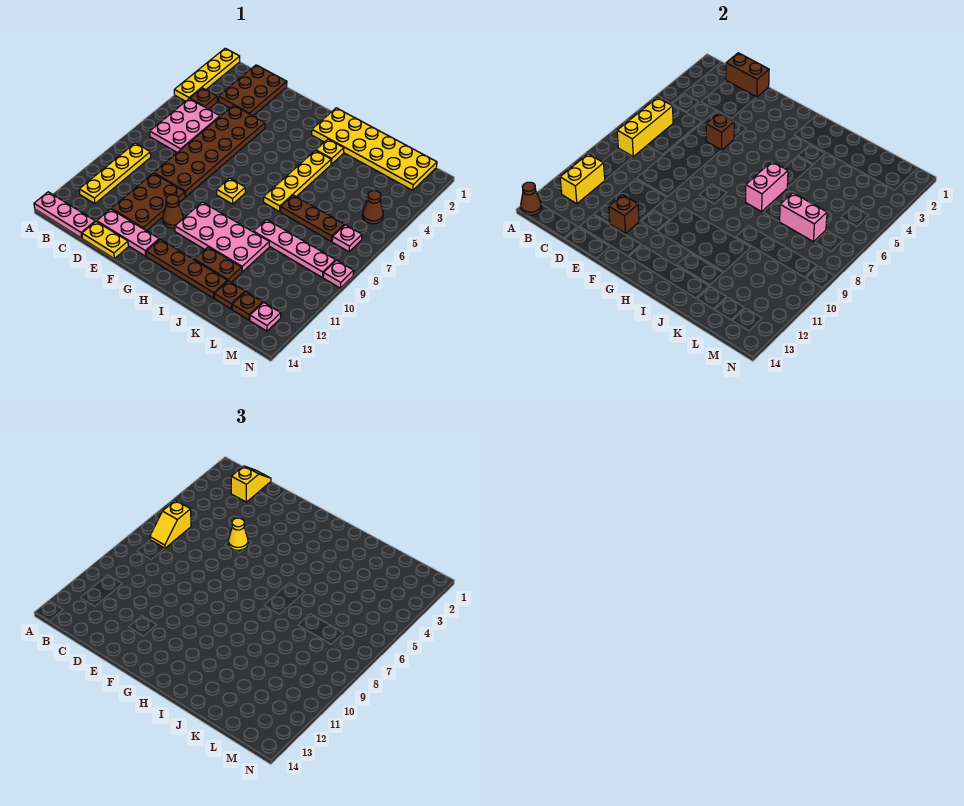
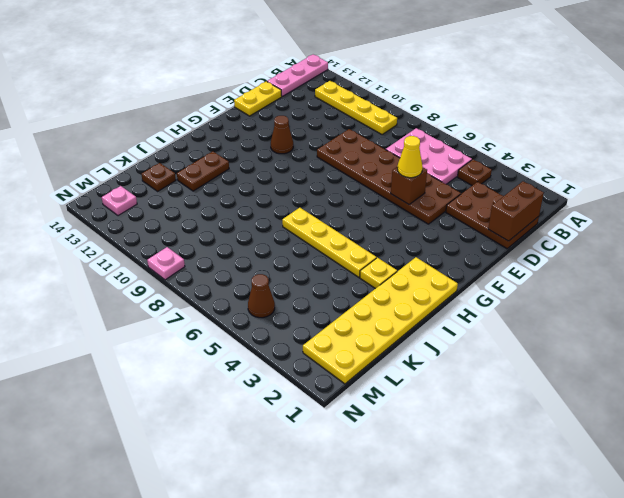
none -> yellow plate A1:A4 level 1
none -> brown plate D10:E12 level 1
none -> pink plate D13:F13 level 1
none -> yellow plate G8 level 1

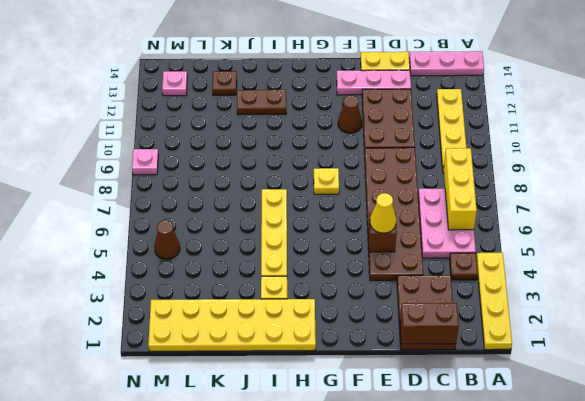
none -> pink plate G10:J11 level 1
none -> brown plate G13:J13 level 1
none -> brown plate J7:L7 level 1
none -> pink plate J9:M9 level 1

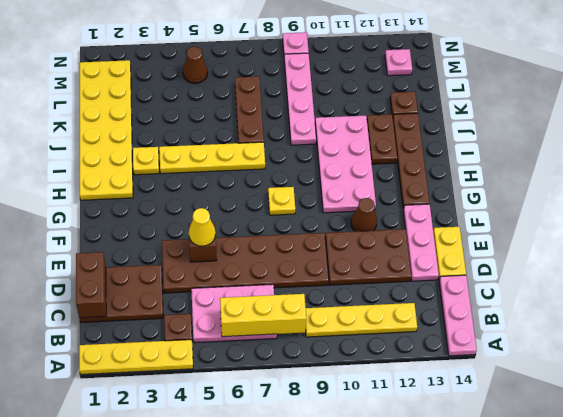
none -> brown plate L13 level 1
none -> pink plate M7 level 1
none -> brown cone A14 level 2
none -> yellow brick B11:B12 level 2

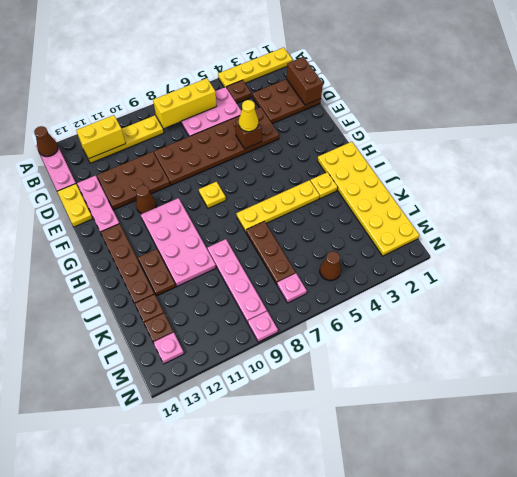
none -> brown brick E12 level 2
none -> pink brick I6:I7 level 2
none -> pink brick K7:L7 level 2
none -> yellow slope B6:B7 level 3 top 6

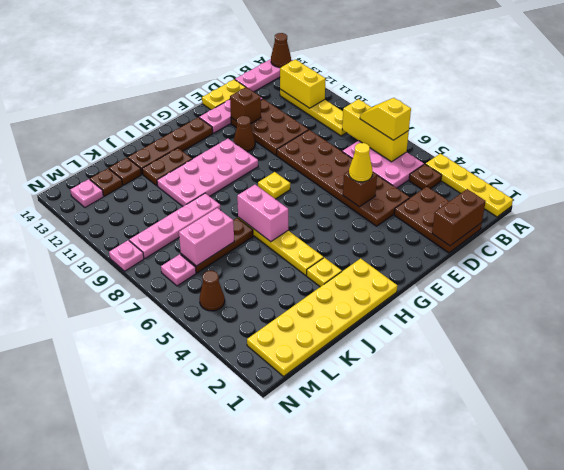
none -> yellow slope C1:C2 level 3 top 2

